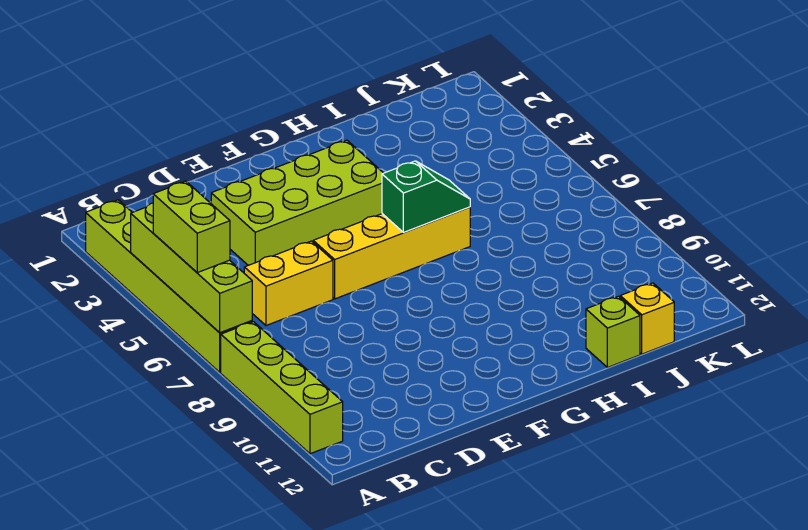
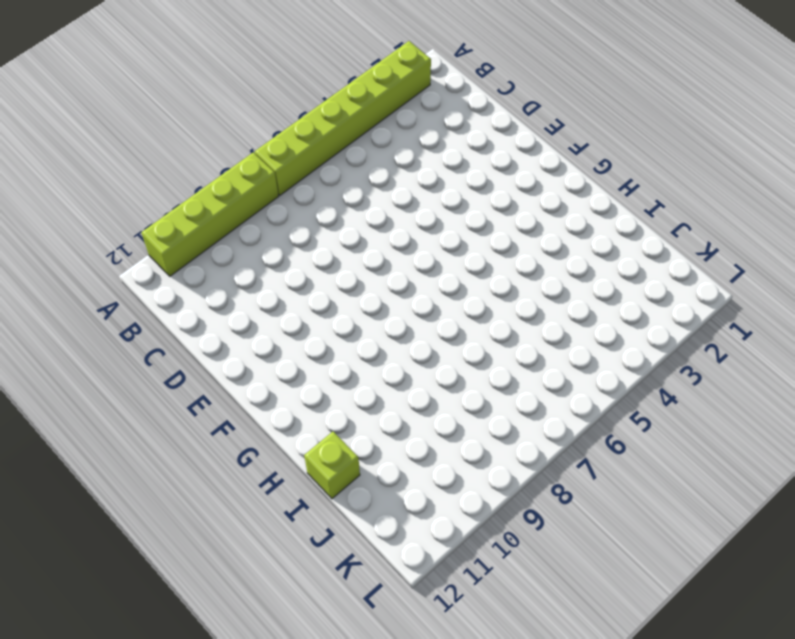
none -> yellow brick C6:D6 level 1
none -> lime brick D3:G4 level 1

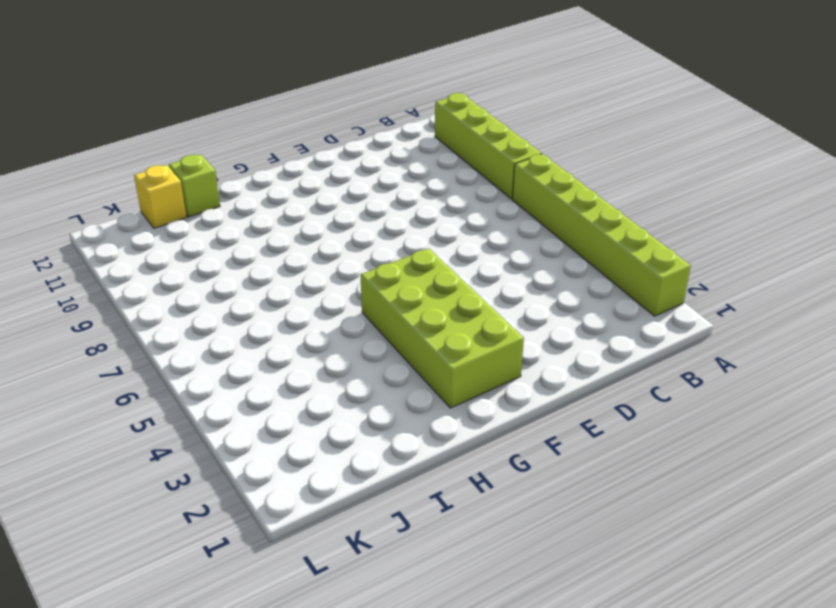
lime brick F2:G5 level 1 -> lime brick D3:G4 level 1
none -> yellow brick C6:D6 level 1
none -> yellow brick E6:H6 level 1

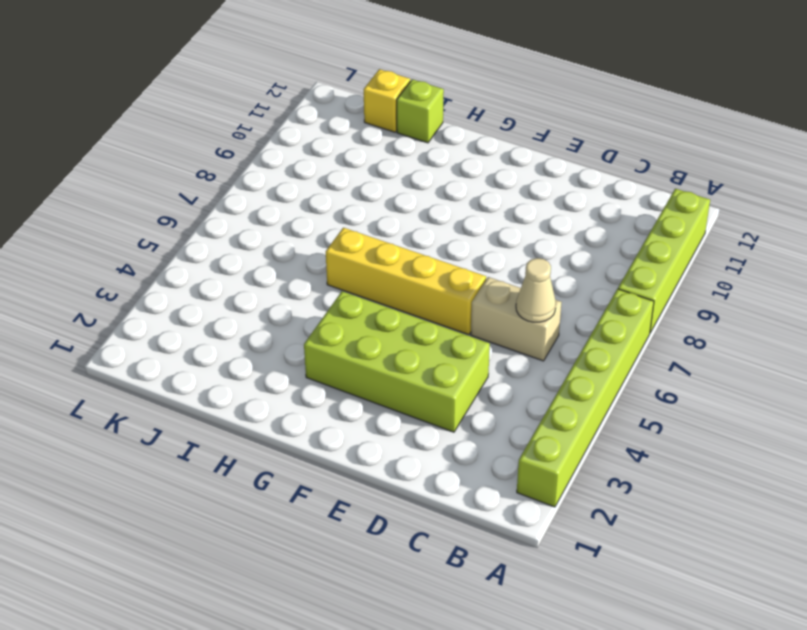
tan brick C6:D6 level 1 -> yellow brick C6:D6 level 1
tan cone C6 level 2 -> none
none -> lime brick A4:A7 level 2
none -> green slope G6:H6 level 2 top G

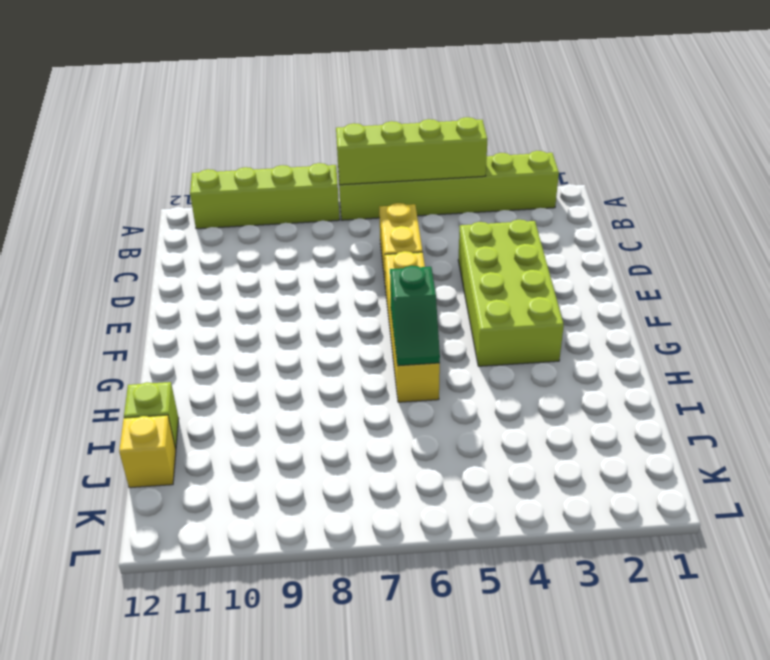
none -> lime brick A5:A6 level 3

